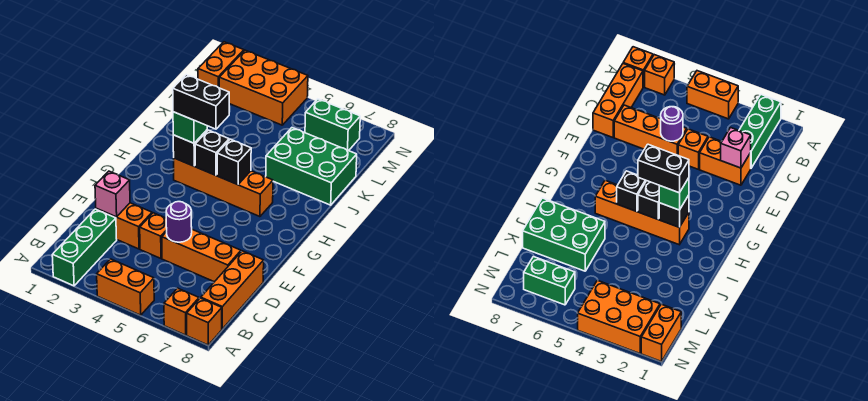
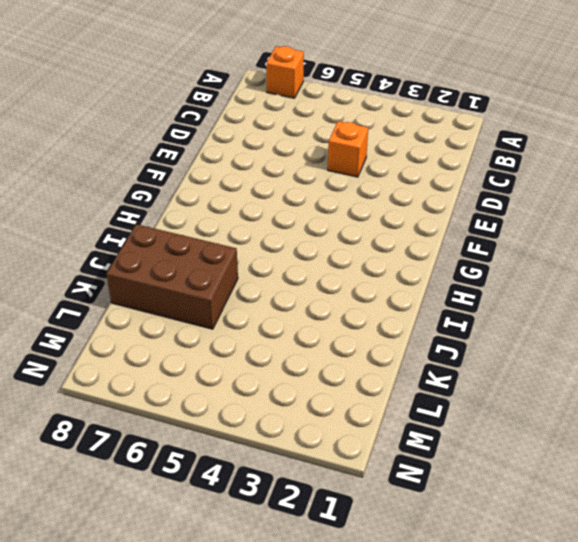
brown brick J6:K8 level 1 -> green brick J6:K8 level 1
none -> green brick A2:C2 level 1
none -> orange brick A4:A5 level 1
none -> orange brick A8 level 1

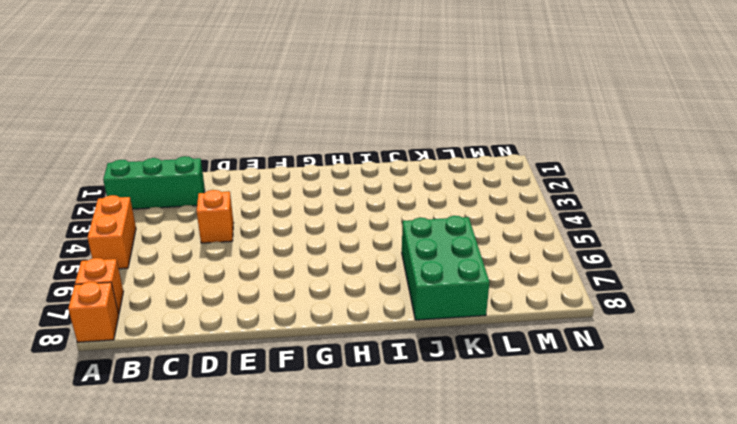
none -> orange brick B8:D8 level 1
none -> orange brick D2:D3 level 1
none -> orange brick D5:D7 level 1

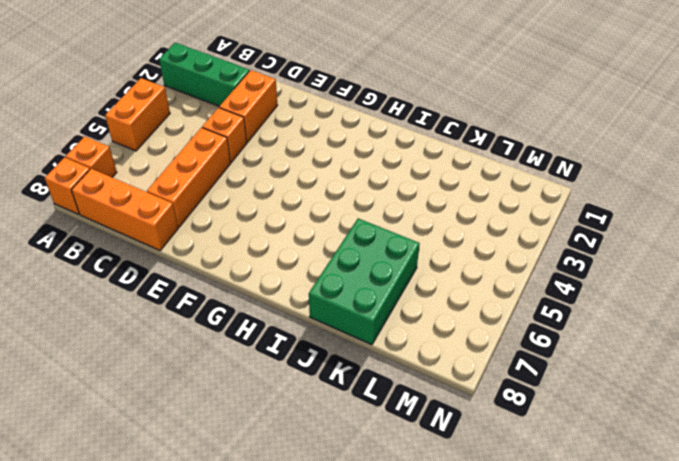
none -> orange brick H3:H6 level 1
none -> orange brick M1:N1 level 1
none -> orange brick M2:N4 level 1

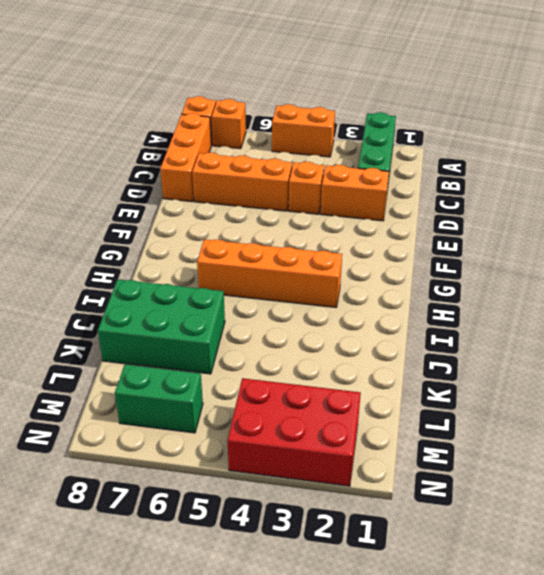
red brick M2:N4 level 1 -> orange brick M2:N4 level 1
none -> orange brick M1:N1 level 1
none -> pink brick D2 level 2
none -> purple round brick D5 level 2

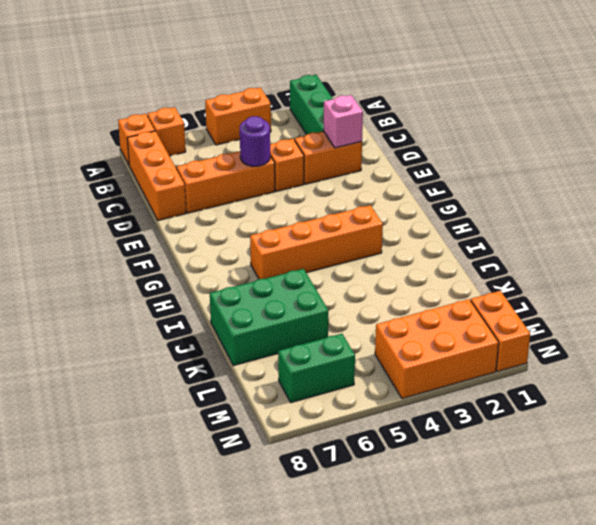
none -> black brick H3 level 2
none -> black brick H4 level 2
none -> black brick H5 level 2

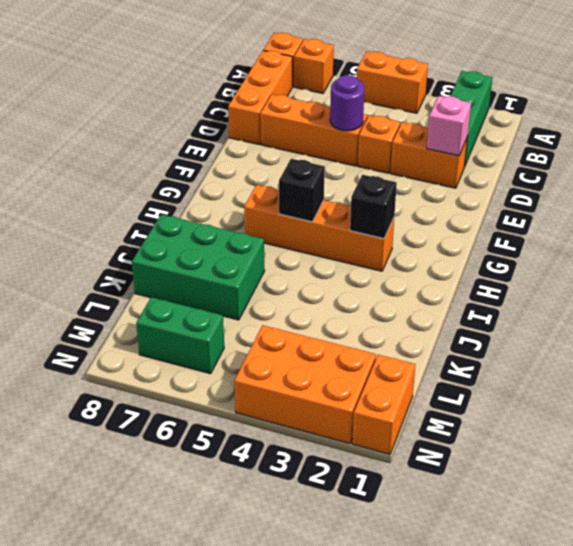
none -> black brick H4 level 2
none -> green brick H3 level 3
none -> black brick H3:H4 level 4

